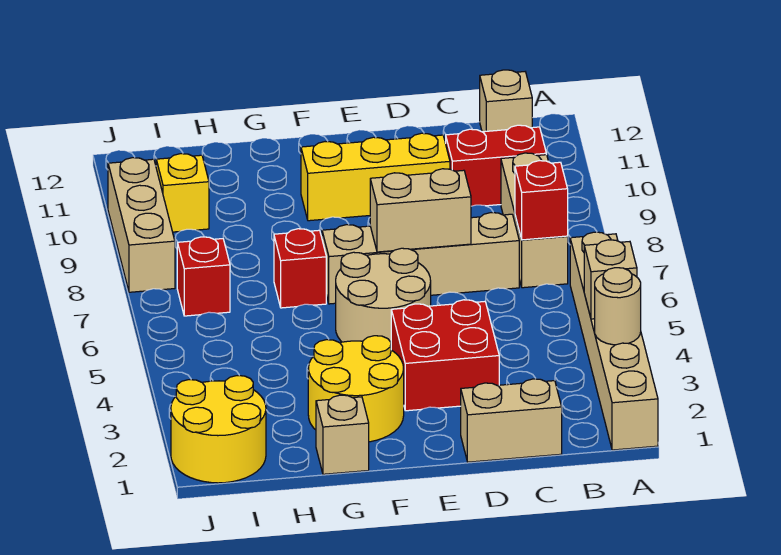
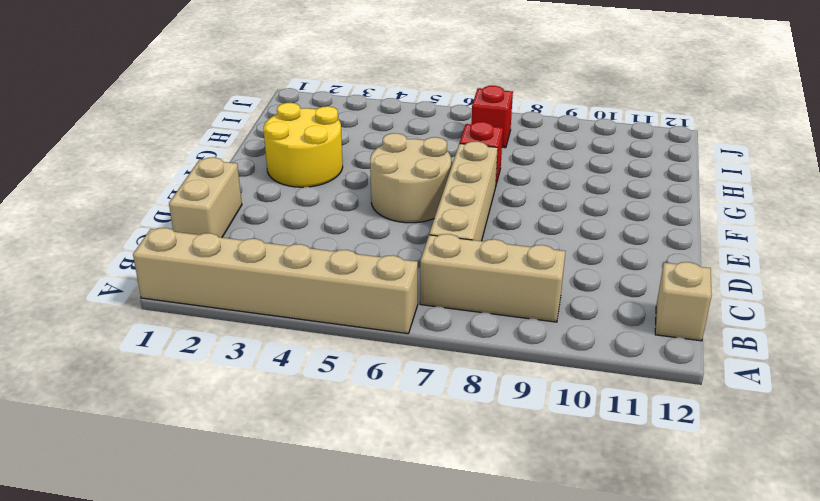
none -> red brick B10:C10 level 1
none -> red brick D3:E4 level 1
none -> yellow brick D10:F10 level 1

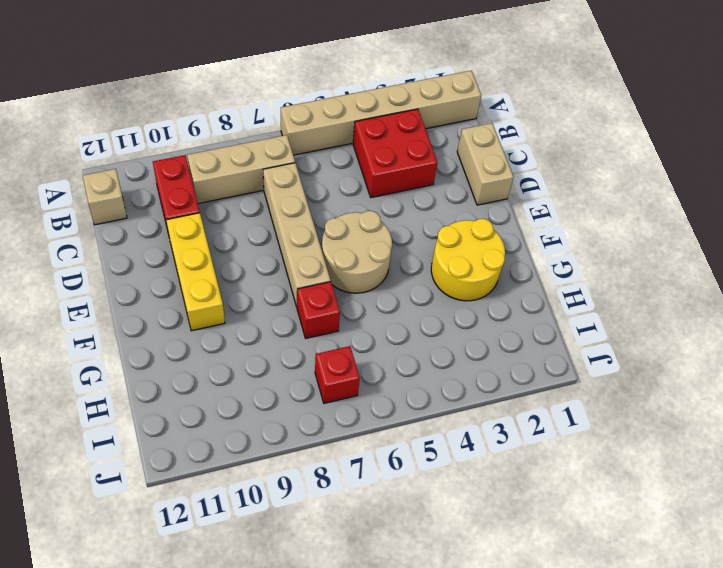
red brick B3:C4 level 1 -> red brick D3:E4 level 1
none -> tan brick G1 level 1
none -> yellow round brick I1:J2 level 1
none -> yellow brick I10 level 1

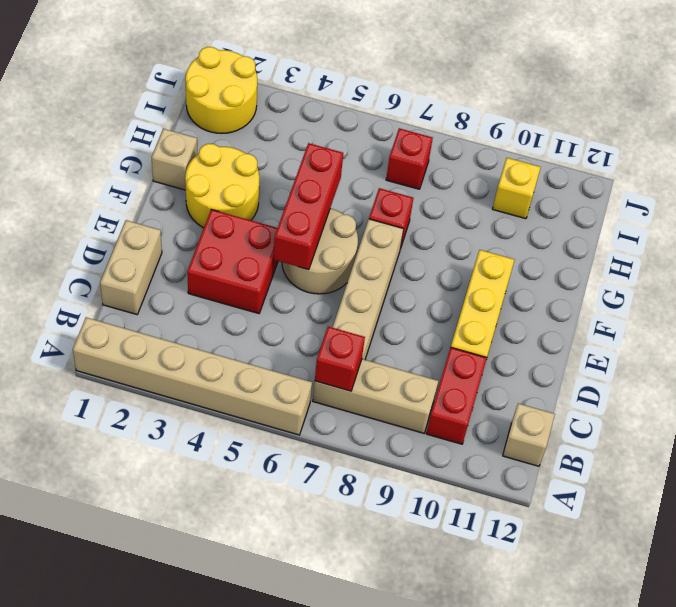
red brick E5:G5 level 2 -> none
none -> tan brick J8:J10 level 1
none -> tan round brick A3 level 2
none -> tan brick A4 level 2

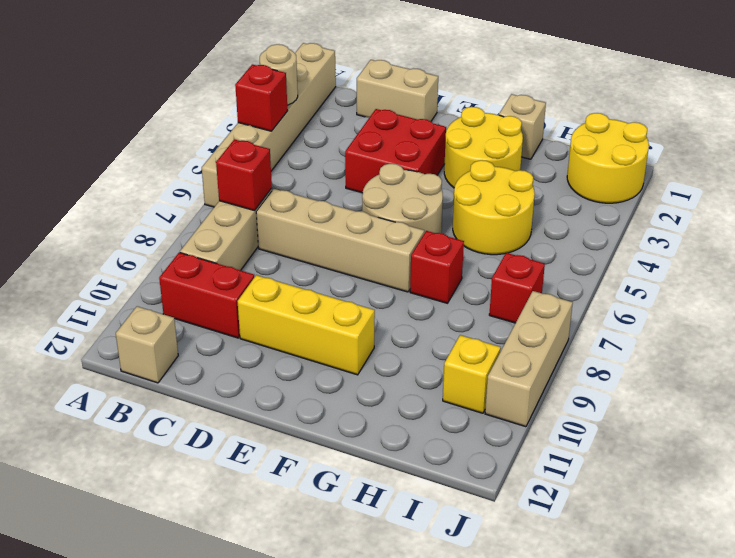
red brick A4 level 2 -> tan brick A4 level 2
yellow round brick G4:H5 level 1 -> none
none -> tan brick D7:E7 level 2

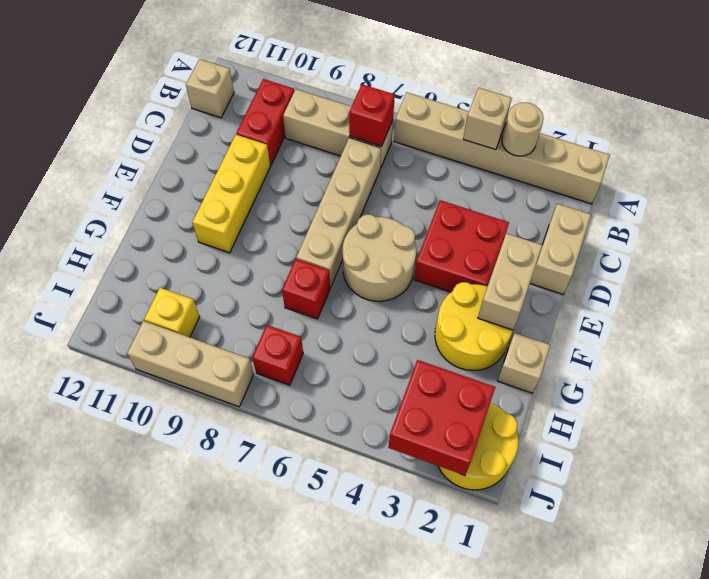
tan brick E2:F2 level 2 -> tan brick D7:E7 level 2
red brick I2:J3 level 2 -> none

